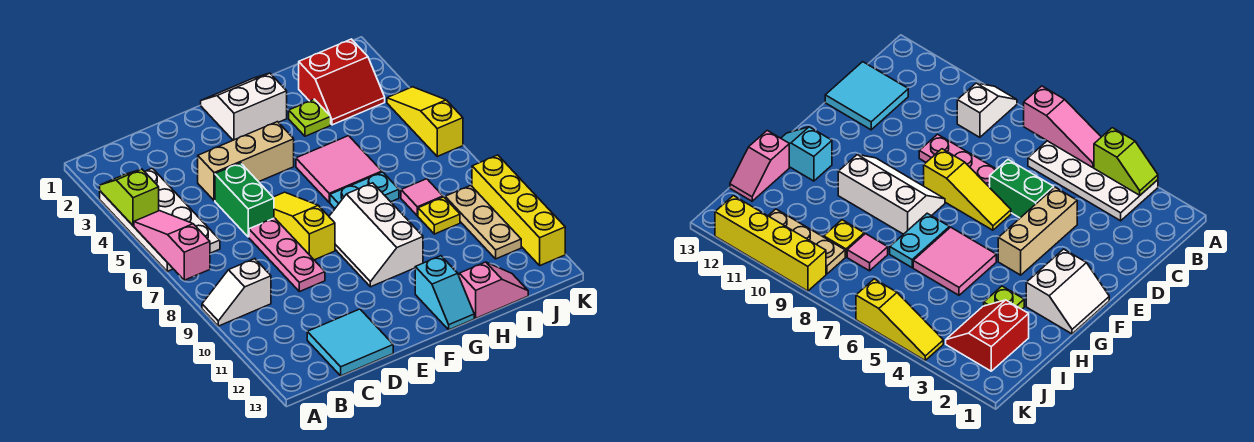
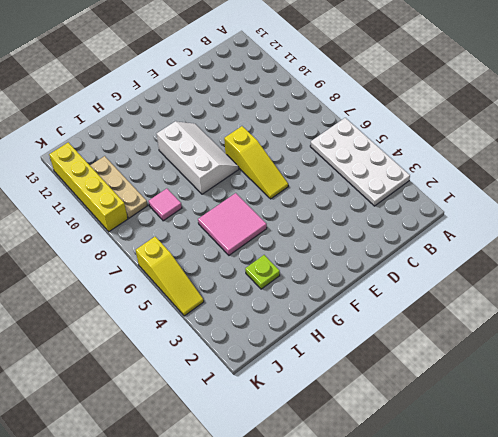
none -> white slope A9:B9 level 1 top B
none -> cyan tile C12:D13 level 1
none -> tan brick D4:F4 level 1

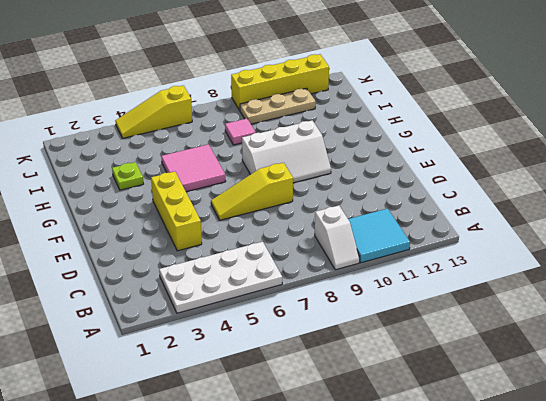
cyan tile A10:B11 level 1 -> cyan tile C12:D13 level 1
yellow brick D4:F4 level 1 -> tan brick D4:F4 level 1
none -> green brick D5:D6 level 1
none -> pink plate D7:D9 level 1
none -> white slope F1:G2 level 1 top 2

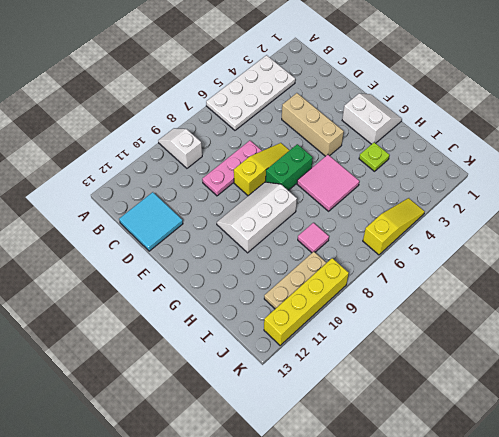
green brick F6:F7 level 1 -> green brick D5:D6 level 1
none -> cyan plate G7:H7 level 1
none -> cyan slope G12:G13 level 1 top 12
none -> pink slope H13:I13 level 1 top H

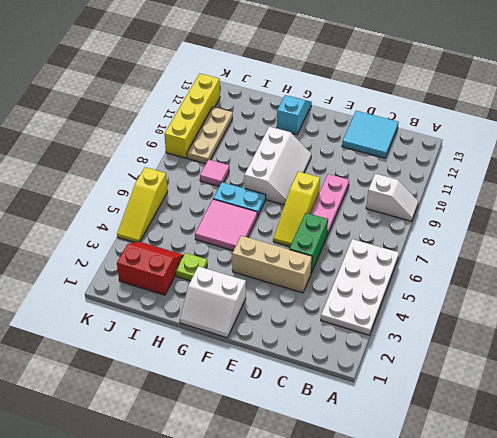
none -> pink slope H13:I13 level 1 top H
none -> yellow plate I9 level 1
none -> lime slope A3:A4 level 2 top 4

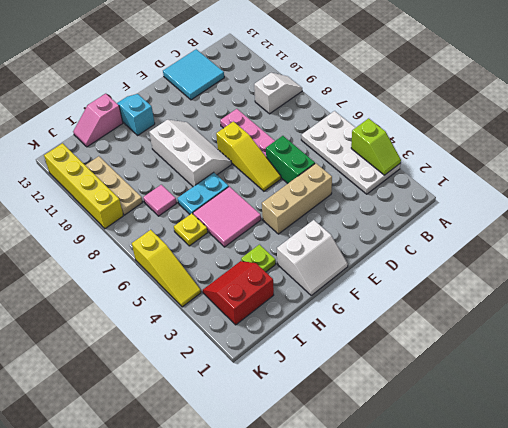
yellow plate I6 level 1 -> yellow plate I9 level 1
none -> pink slope A5:A7 level 2 top 7

